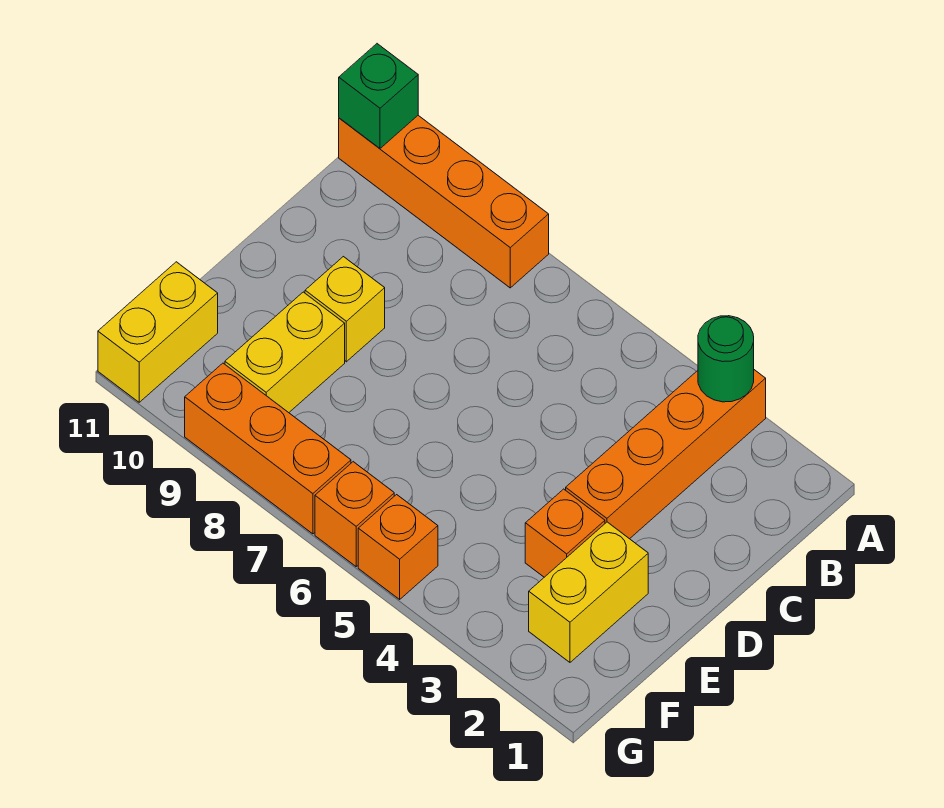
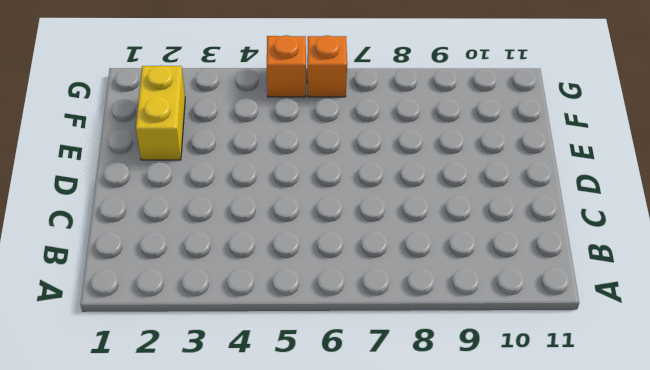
none -> orange brick A3:D3 level 1
none -> orange brick A8:A11 level 1
none -> yellow brick D9 level 1

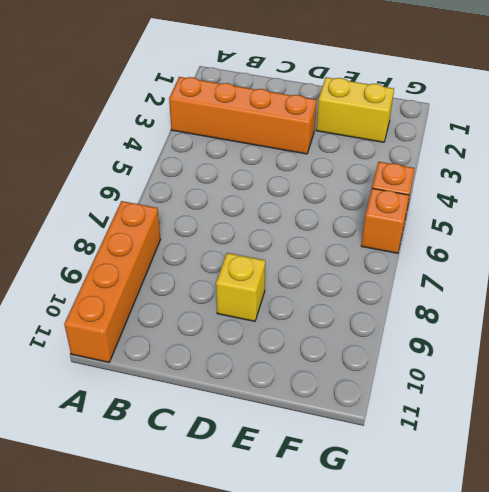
none -> orange brick E3 level 1
none -> yellow brick E9:F9 level 1
none -> yellow brick F11:G11 level 1

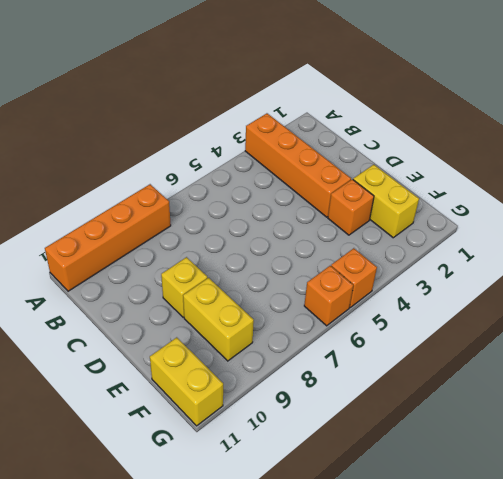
none -> orange brick G7:G9 level 1
none -> green round brick A3 level 2
none -> green brick A11 level 2

